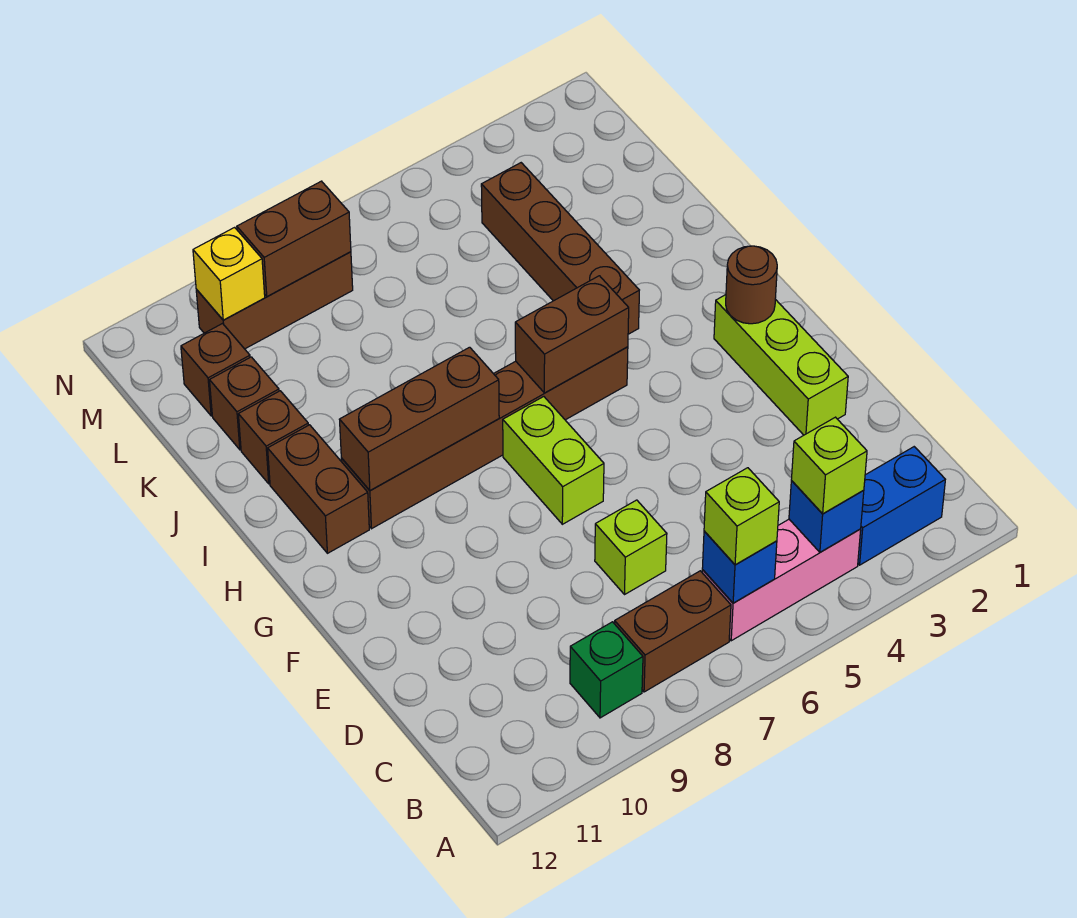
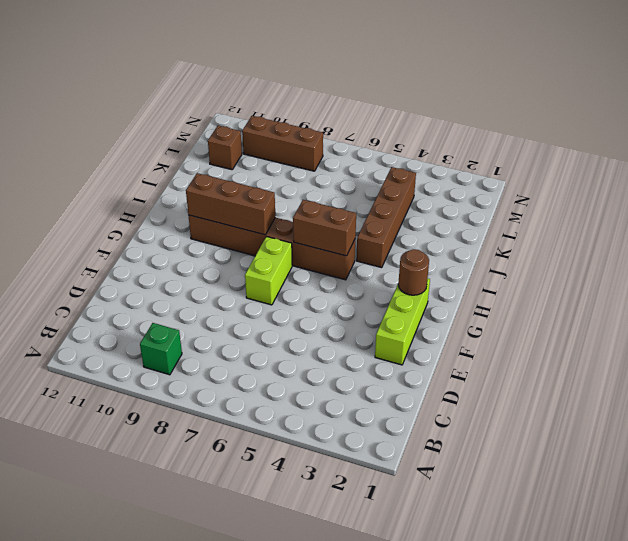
none -> blue brick B2:B3 level 1
none -> pink brick B4:B6 level 1
none -> brown brick B7:B8 level 1

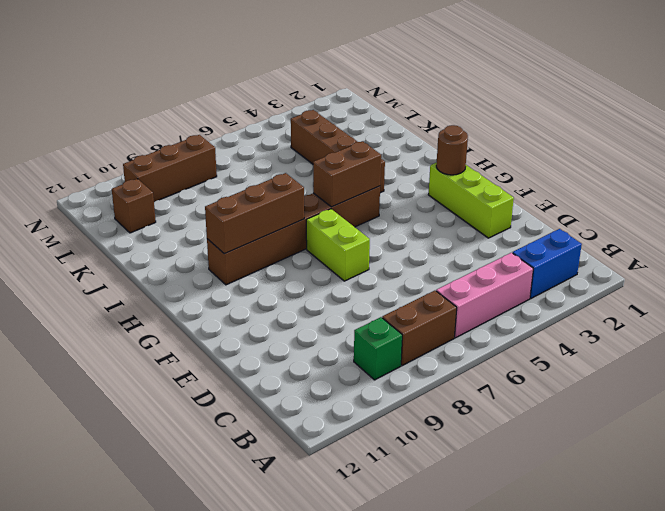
none -> lime brick D7 level 1
none -> brown brick H11:I11 level 1
none -> brown brick J11 level 1

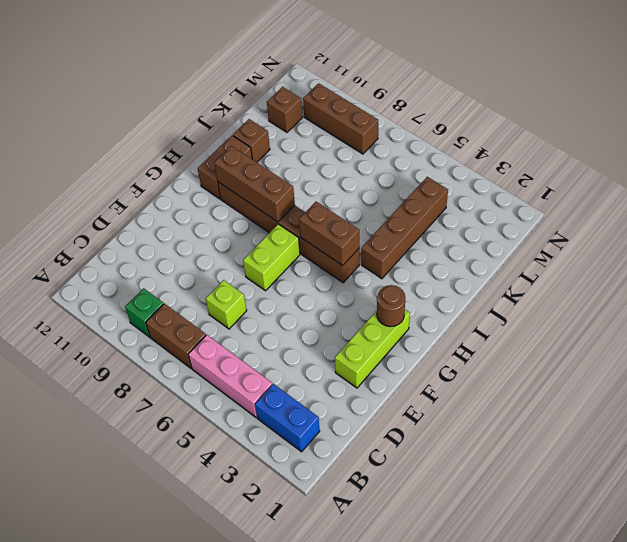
none -> brown brick K11 level 1
none -> blue brick B4 level 2
none -> blue brick B6 level 2

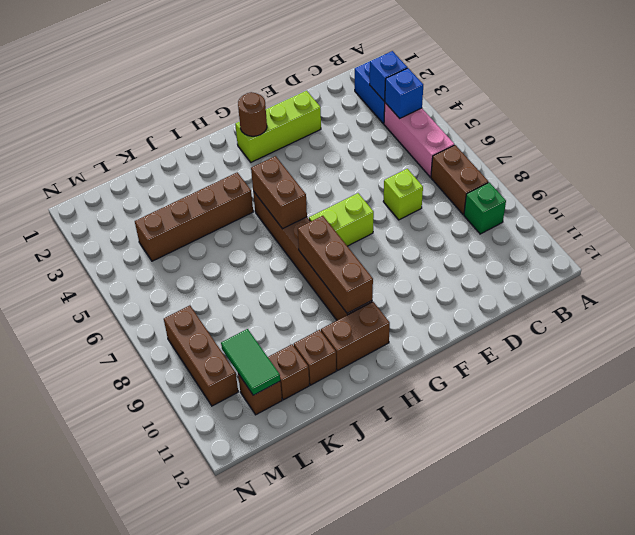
blue brick B3 level 2 -> blue brick B6 level 2
green tile L10:L11 level 2 -> none
none -> brown brick M8:M9 level 2
none -> yellow brick M10 level 2
none -> lime brick B4 level 3

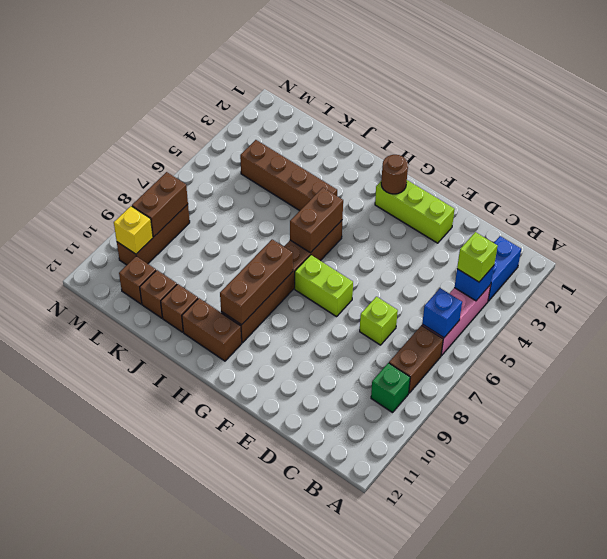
none -> lime brick B6 level 3

